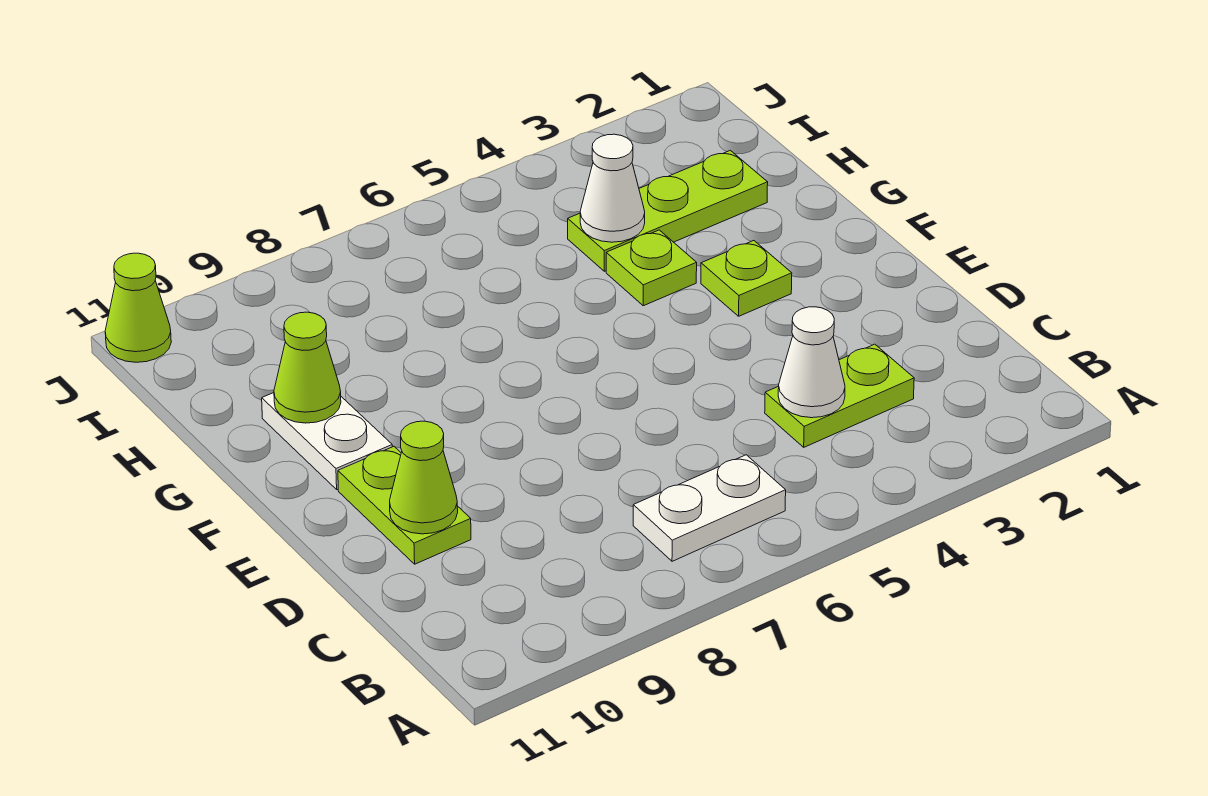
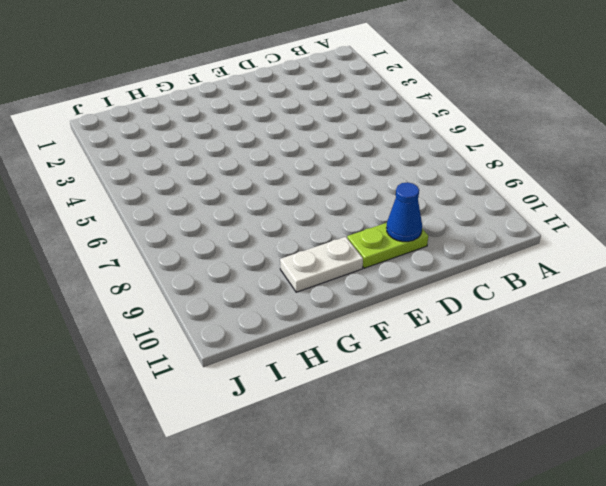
blue cone D10 level 2 -> lime cone D10 level 2
none -> white plate B6:B7 level 1
none -> lime plate C3:C4 level 1
none -> lime plate F3 level 1

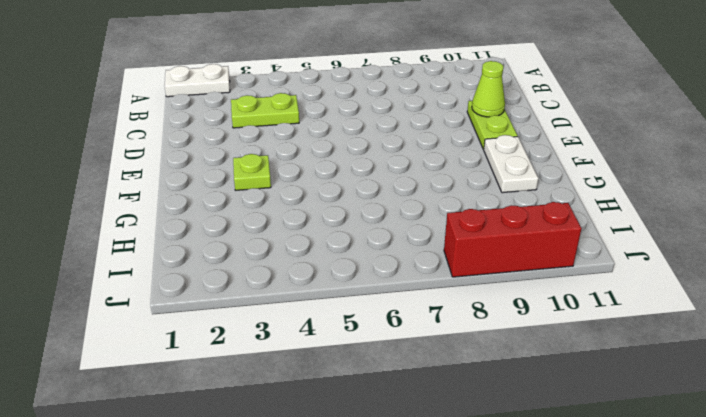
white plate A1:A2 level 1 -> white plate B6:B7 level 1
red brick J8:J10 level 1 -> none
none -> lime plate G4 level 1
none -> lime plate H2:H4 level 1
none -> lime cone J11 level 1

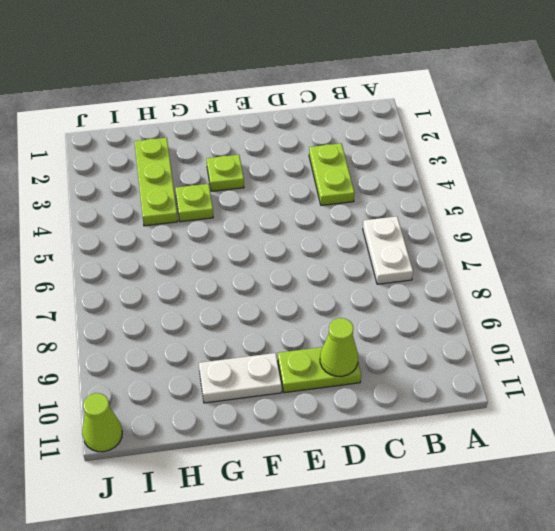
none -> white cone C4 level 2
none -> lime cone G10 level 2
none -> white cone H4 level 2

